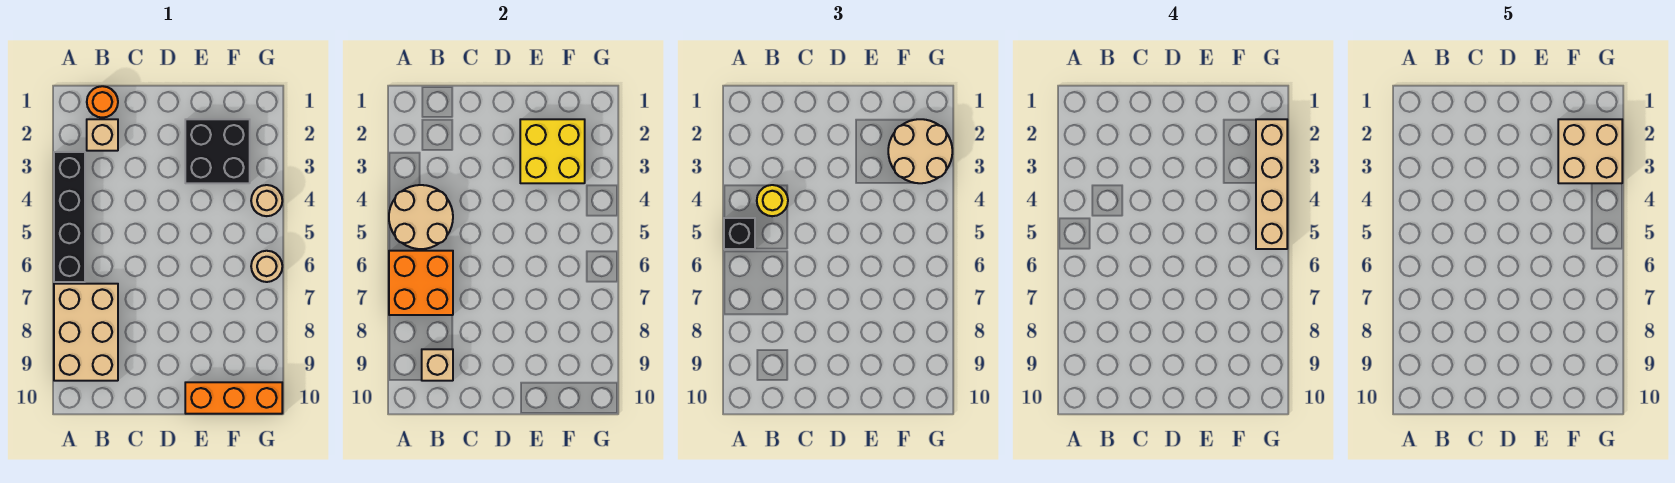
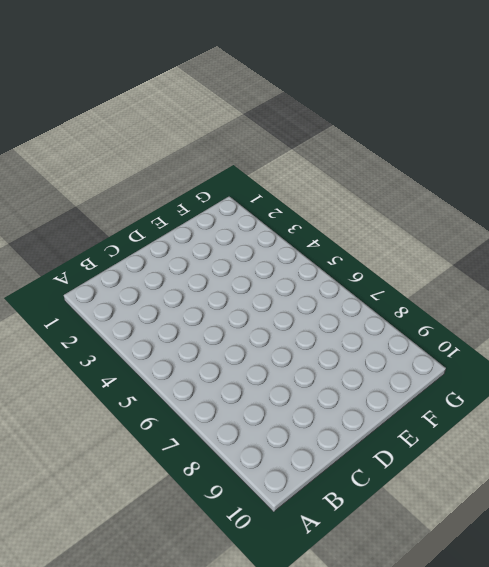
none -> black brick A3:A6 level 1
none -> tan brick A7:B9 level 1
none -> orange round brick B1 level 1

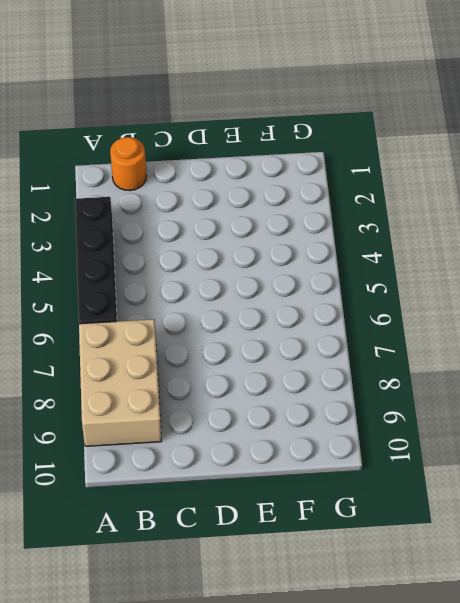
none -> tan brick B2 level 1
none -> black brick E2:F3 level 1
none -> orange brick E10:G10 level 1

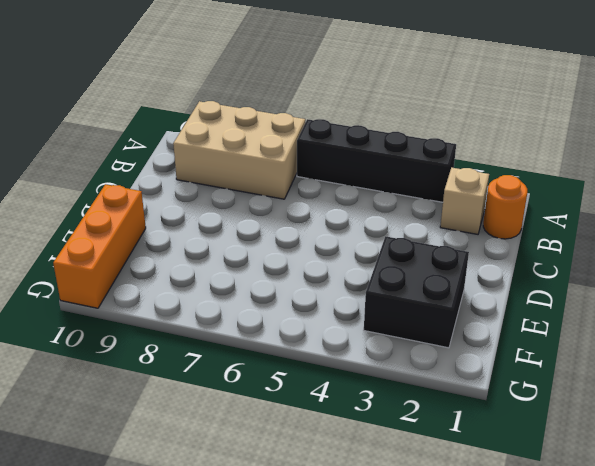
none -> tan round brick G4 level 1
none -> tan round brick G6 level 1
none -> tan round brick A4:B5 level 2

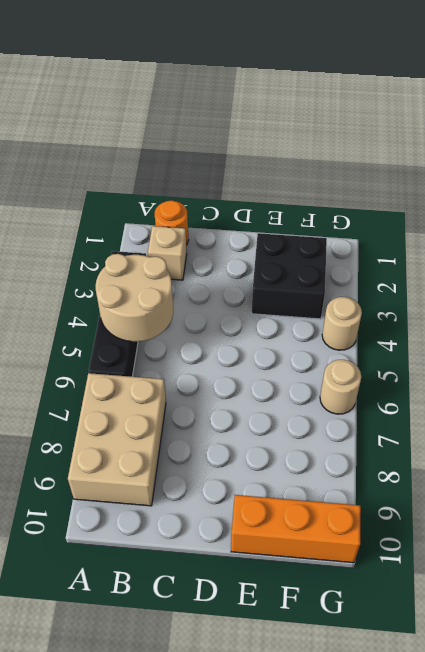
none -> orange brick A6:B7 level 2
none -> tan brick B9 level 2
none -> yellow brick E2:F3 level 2

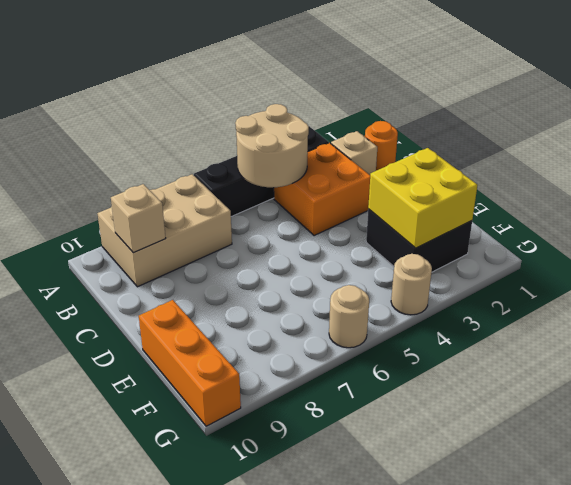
orange brick B3:C4 level 1 -> orange brick A6:B7 level 2
none -> black brick A5 level 3
none -> yellow round brick B4 level 3
none -> tan round brick F2:G3 level 3

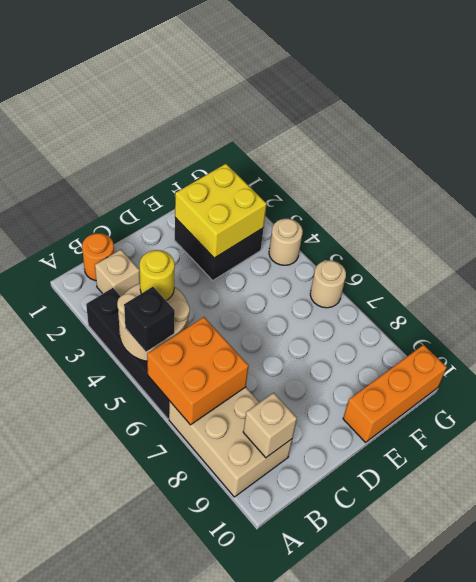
none -> tan round brick F2:G3 level 3
none -> tan brick G2:G5 level 4
none -> tan brick F2:G3 level 5

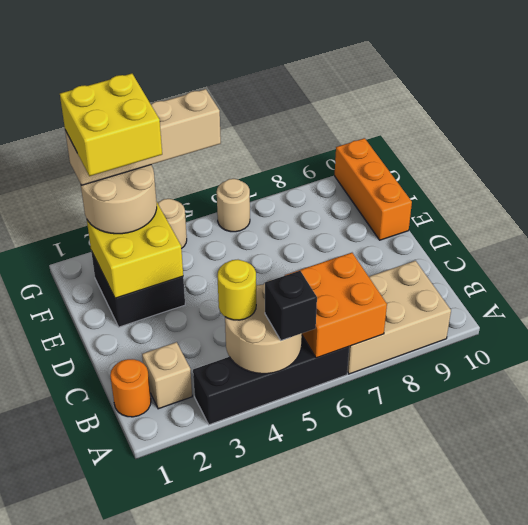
yellow brick F2:G3 level 5 -> tan brick F2:G3 level 5
none -> tan brick B9 level 2

